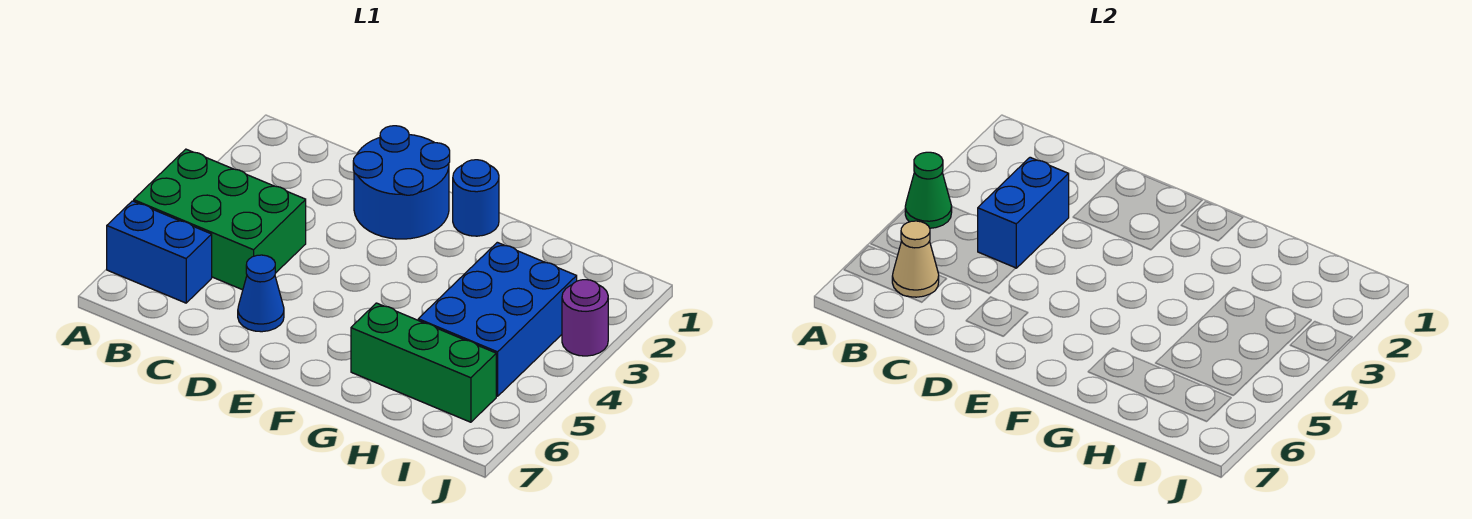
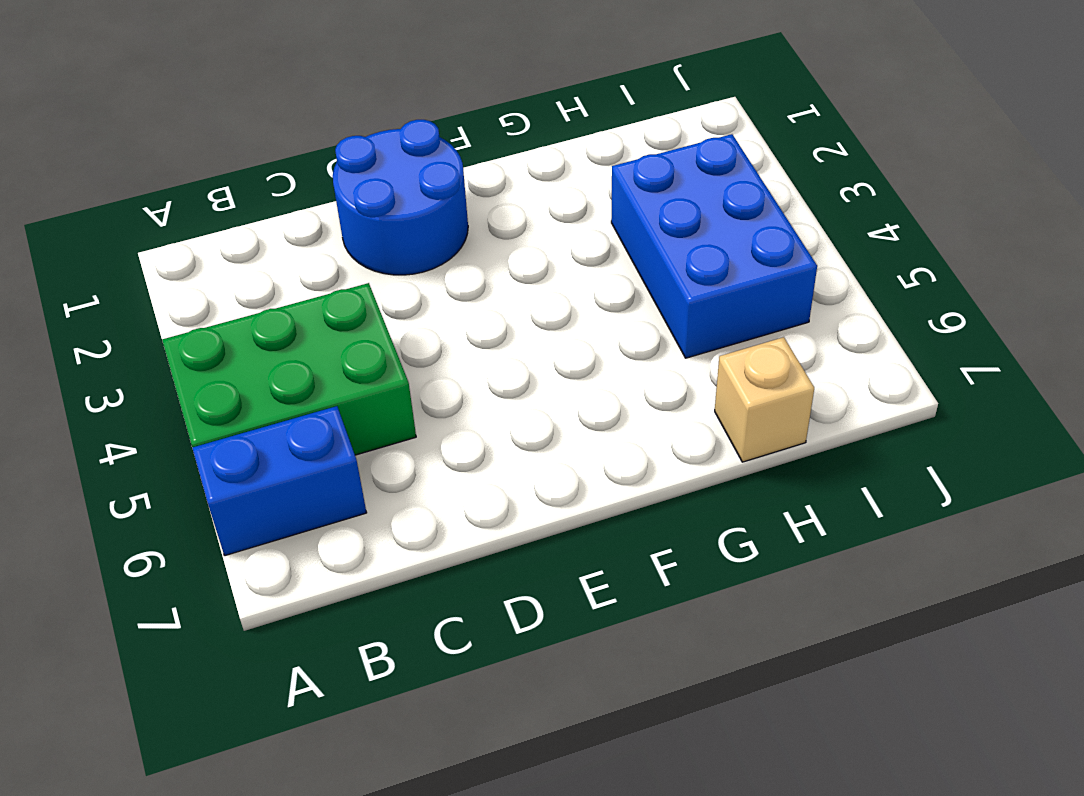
tan brick H7 level 1 -> none
none -> blue cone D6 level 1
none -> blue round brick F1 level 1

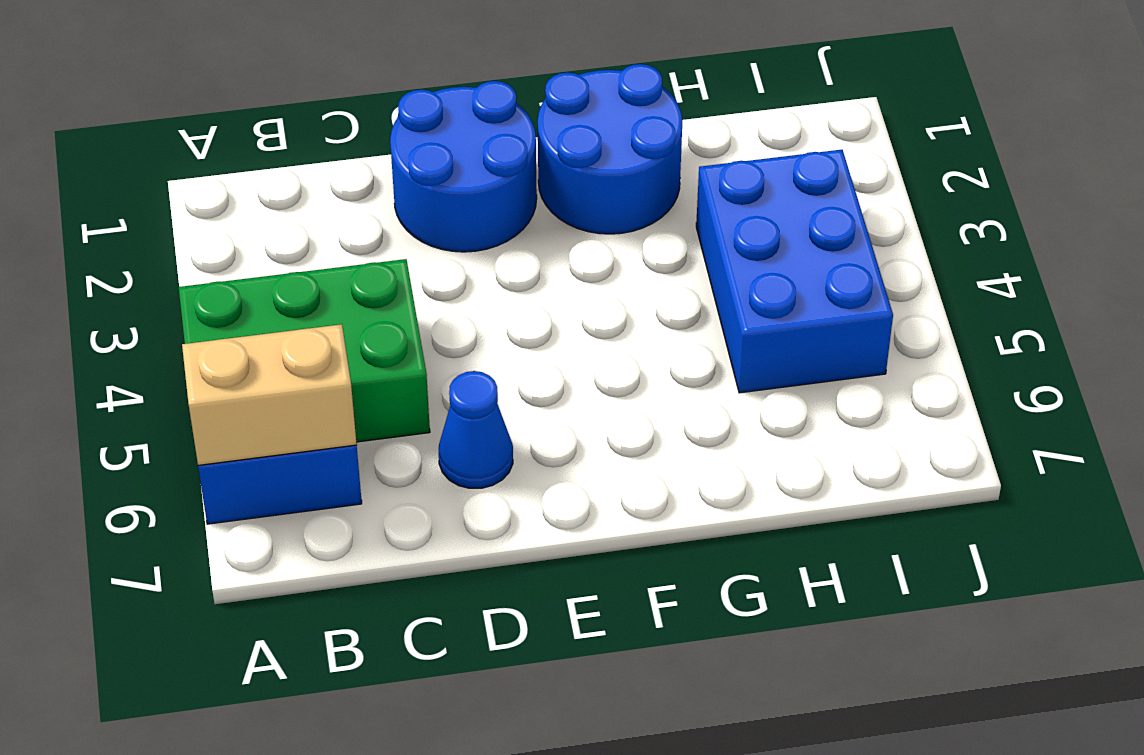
tan brick A6:B6 level 2 -> tan cone B6 level 2
blue round brick F1:G2 level 1 -> blue round brick F1 level 1
none -> green brick G6:I6 level 1
none -> purple round brick J3 level 1

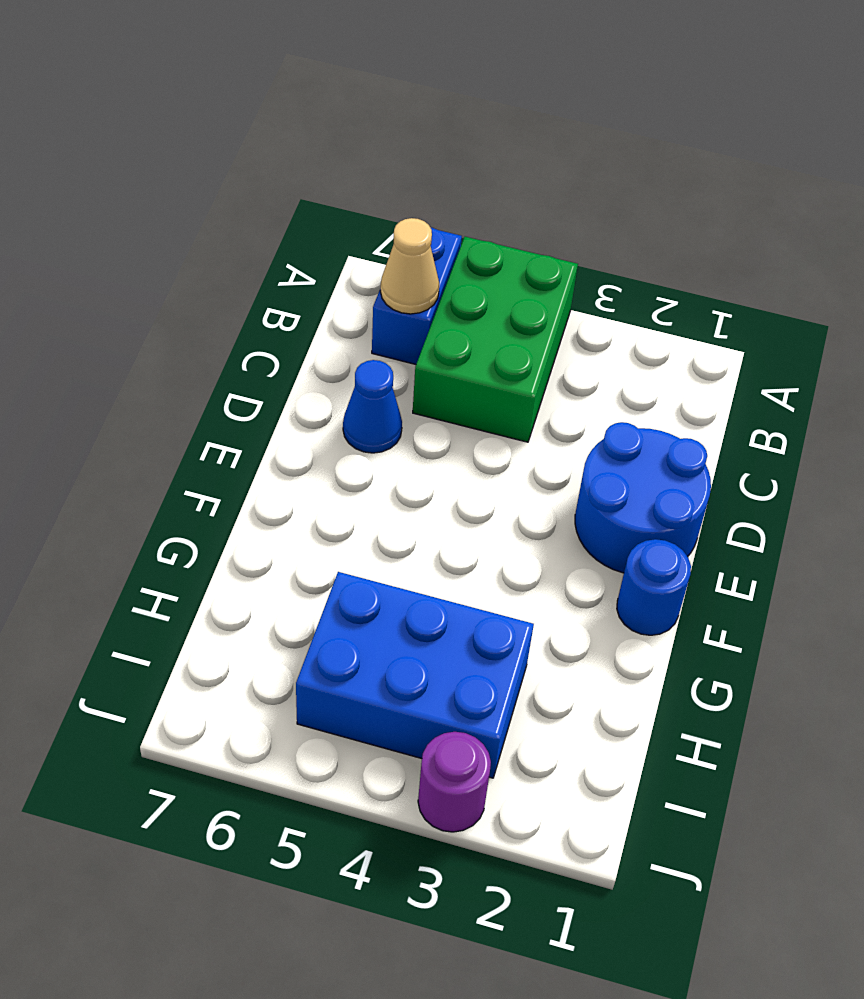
none -> green brick G6:I6 level 1
none -> green cone A4 level 2

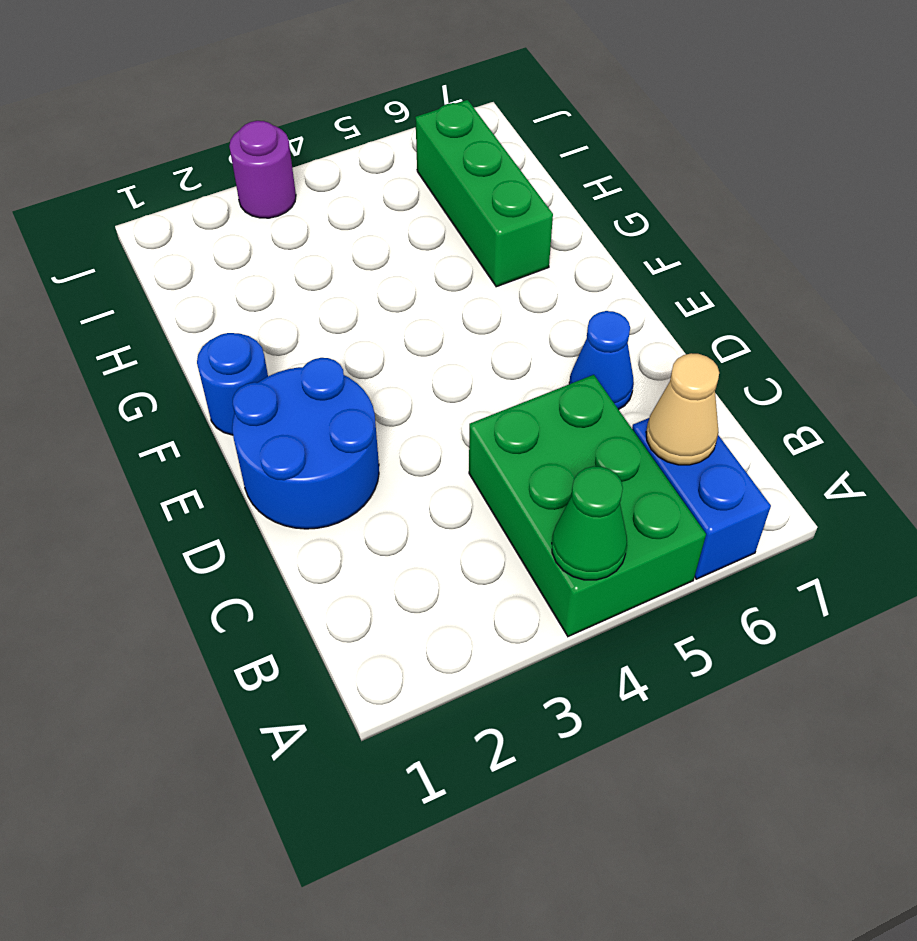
none -> blue brick H3:I5 level 1
none -> blue brick C3:C4 level 2

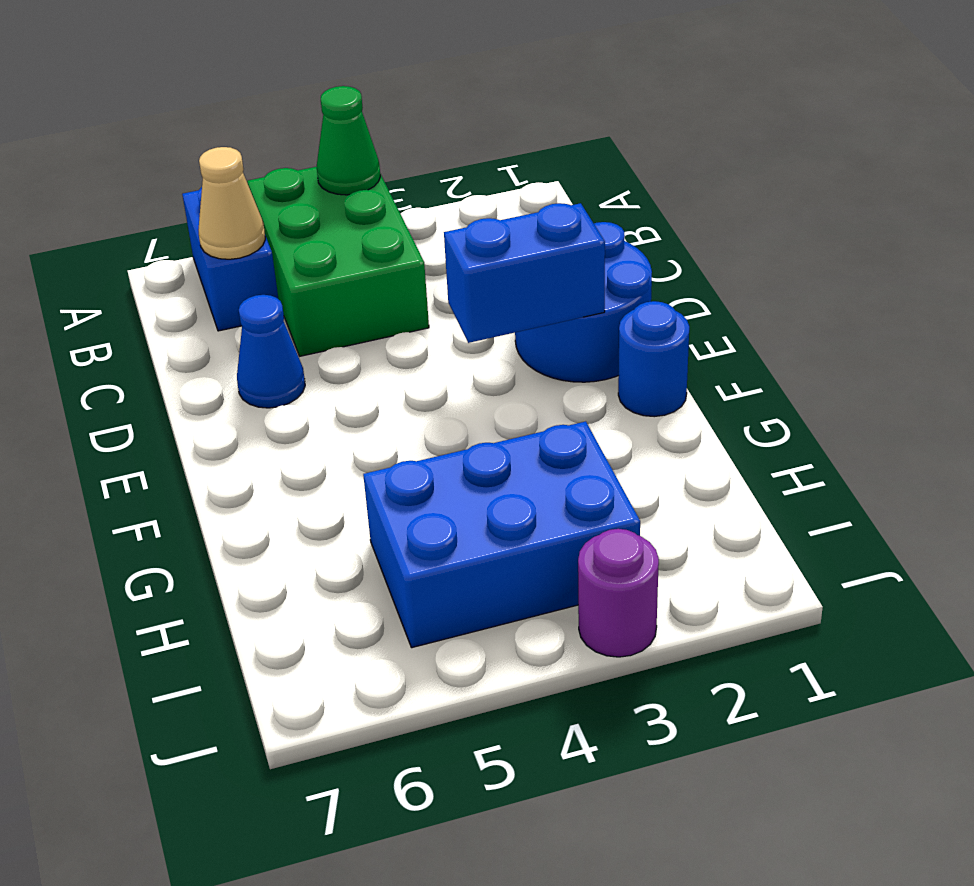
blue brick E2:E3 level 2 -> blue brick C3:C4 level 2
none -> green brick G6:I6 level 1

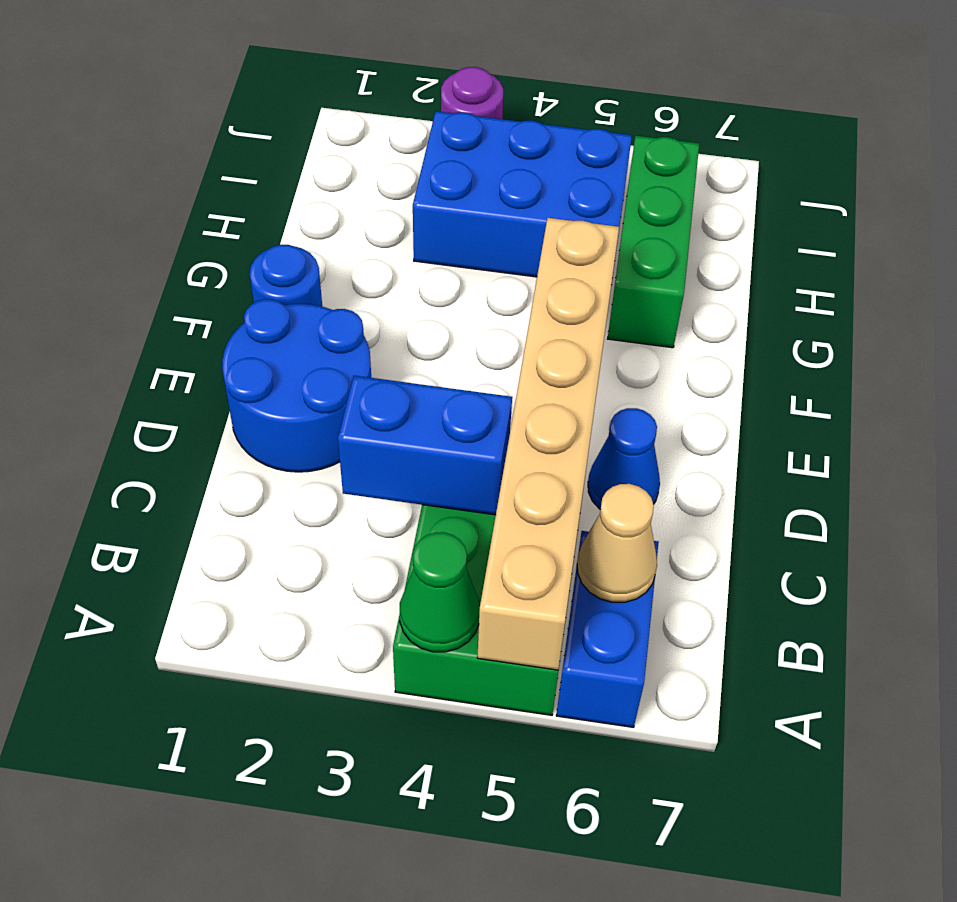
tan brick A5:F5 level 2 -> none

